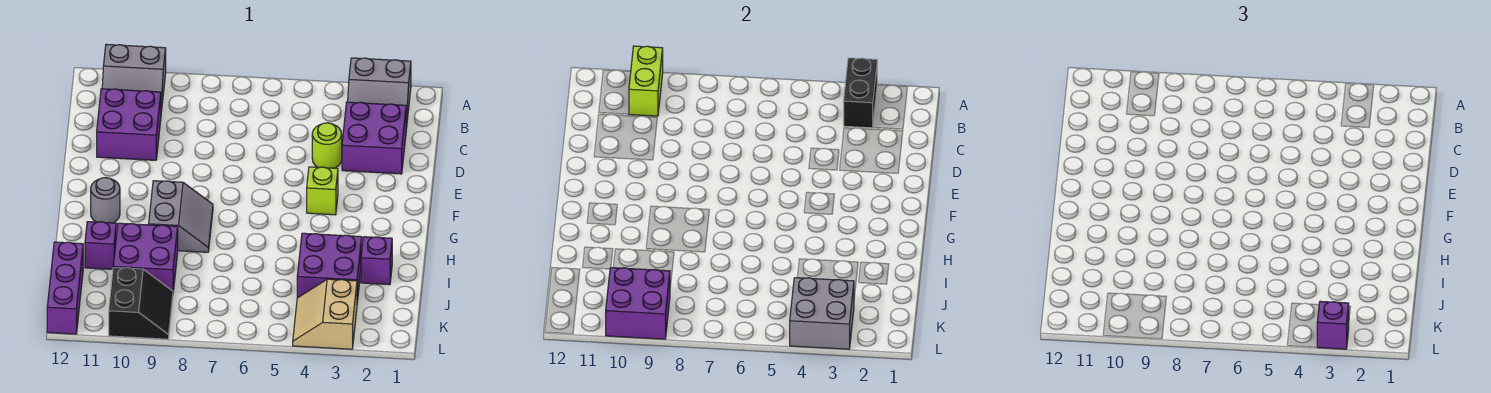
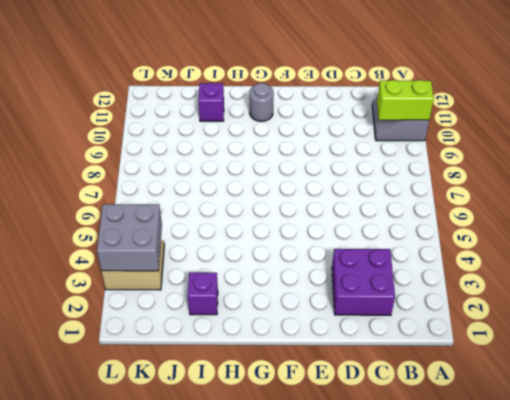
none -> grey slope A2:B3 level 1 top A
none -> purple brick C10:D11 level 1
none -> lime round brick D4 level 1

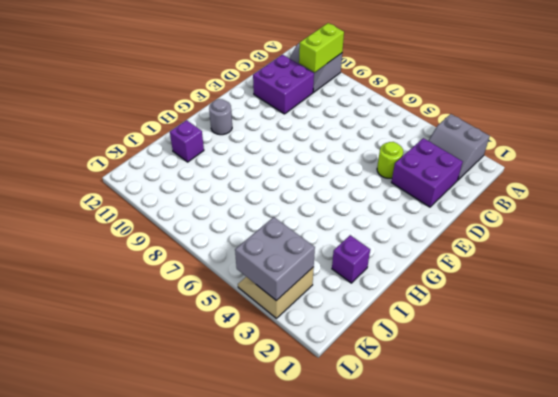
none -> lime brick F4 level 1
none -> grey slope G8:H9 level 1 top 9
none -> purple brick I3:J4 level 1

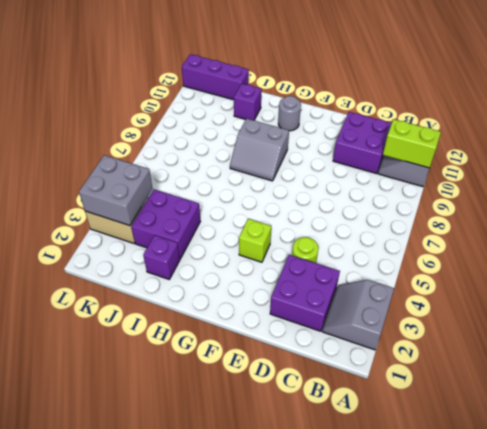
none -> purple brick I9:J10 level 1
none -> black slope K9:L10 level 1 top 10
none -> black brick A3:B3 level 2

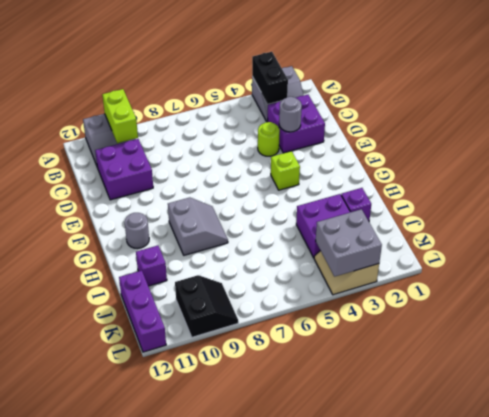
grey round brick D3 level 2 -> none
none -> purple brick I9:J10 level 1
none -> purple brick K9:L10 level 2
none -> purple brick L3 level 3

